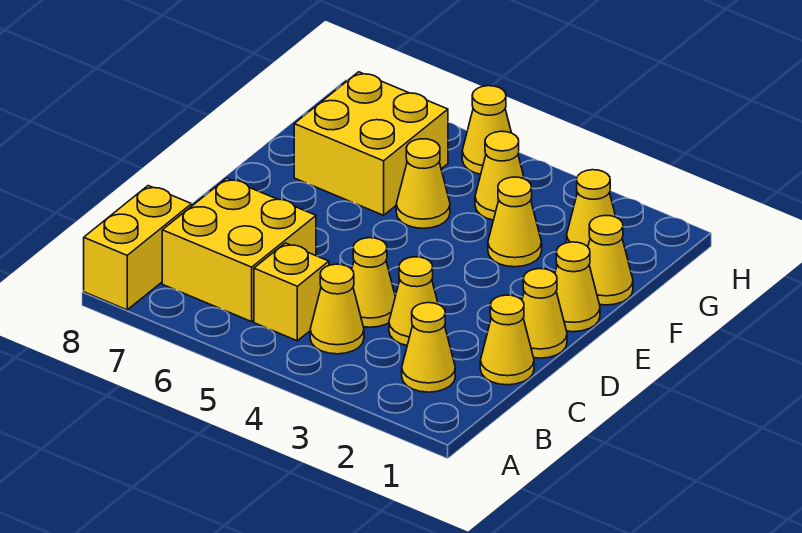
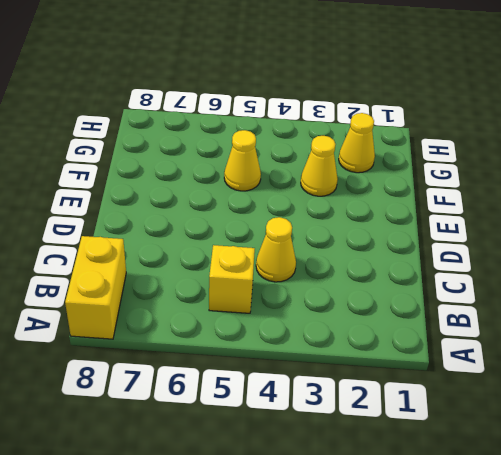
none -> yellow cone B2 level 1
none -> yellow cone B4 level 1
none -> yellow brick B6:C7 level 1

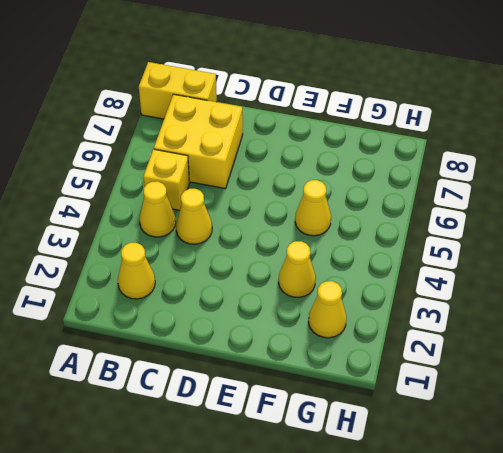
none -> yellow cone C1 level 1
none -> yellow cone C3 level 1
none -> yellow cone D1 level 1

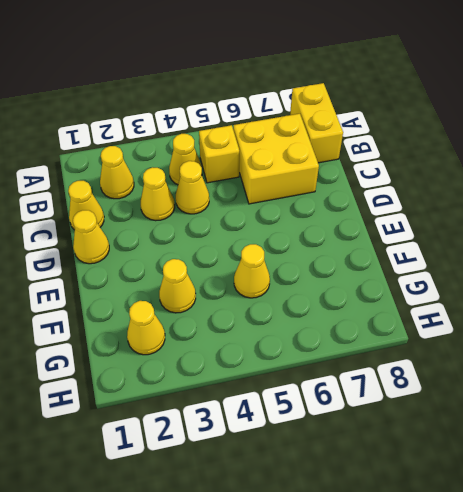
none -> yellow cone E1 level 1
none -> yellow cone F1 level 1
none -> yellow brick F6:G7 level 1

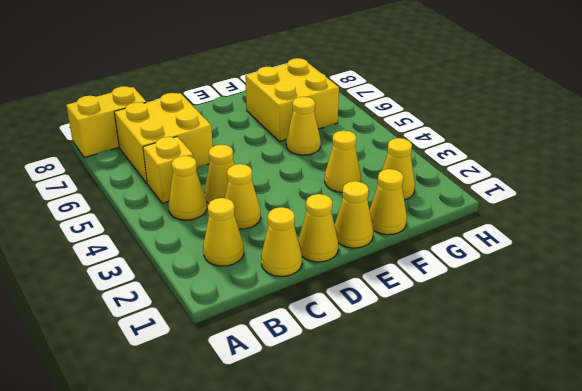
none -> yellow cone G4 level 1
none -> yellow cone H5 level 1

